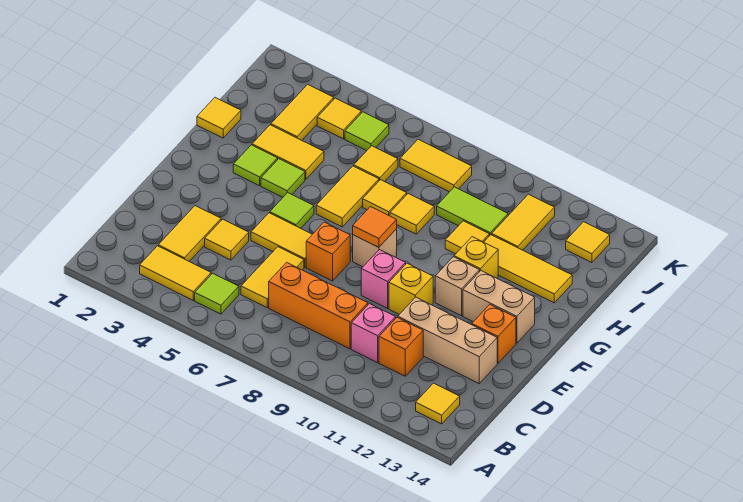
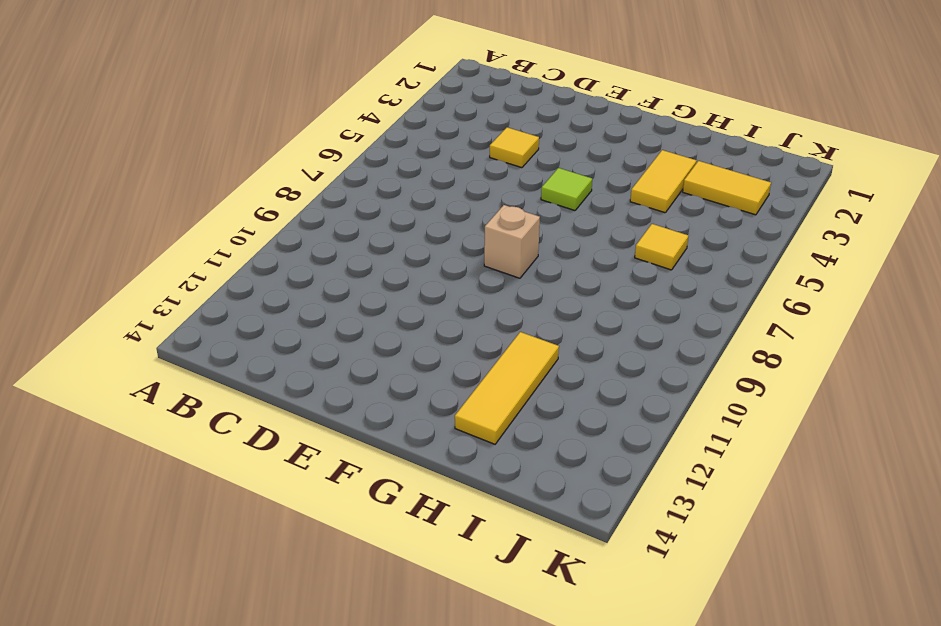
none -> yellow tile B3:B4 level 1
none -> lime tile B5 level 1
none -> yellow tile B13 level 1
none -> yellow tile C3:D3 level 1

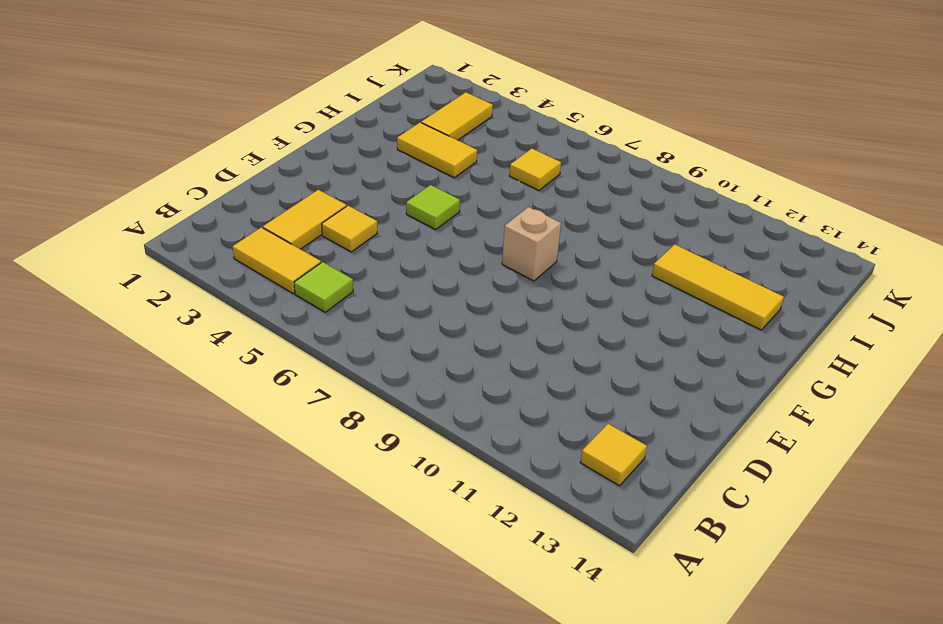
none -> yellow tile C6:D6 level 1
none -> orange brick C7:C9 level 1
none -> pink brick C10 level 1
none -> orange brick C11 level 1

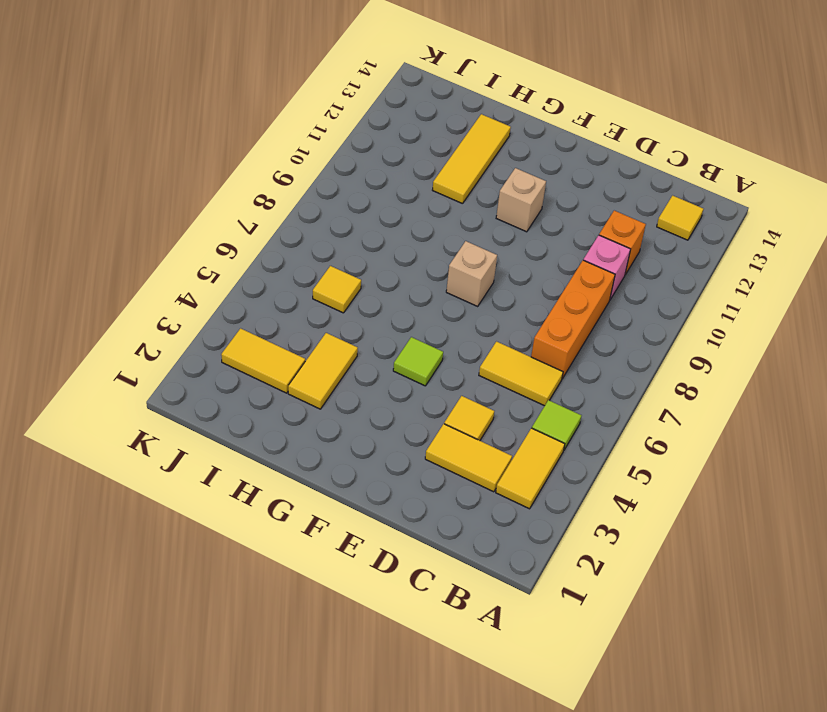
none -> tan brick D11:D13 level 1
none -> yellow tile E5:E6 level 1
none -> orange brick E7 level 1
none -> pink brick E9 level 1

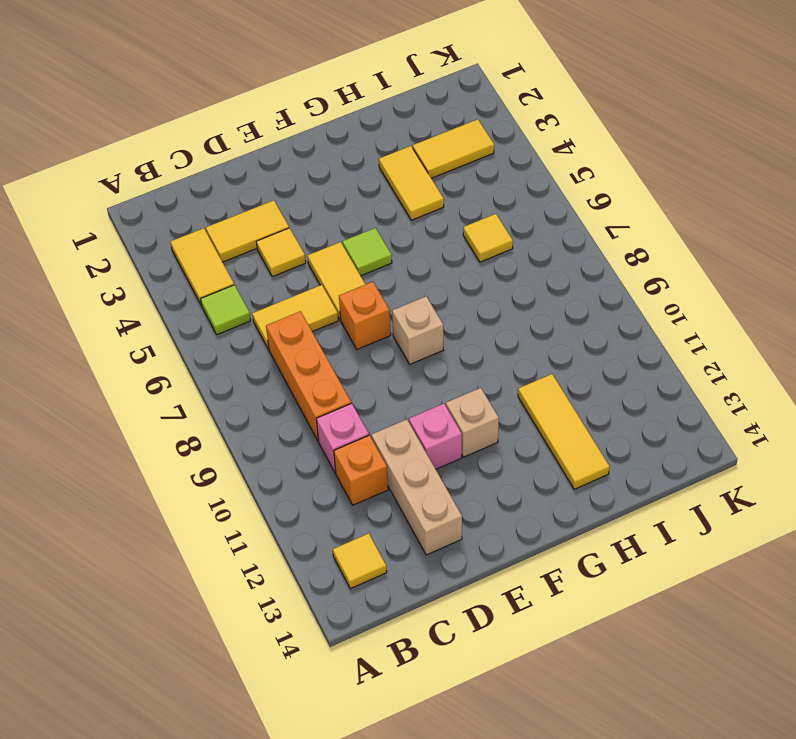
pink brick E11 level 1 -> pink brick E9 level 1
none -> yellow brick E10 level 1
none -> orange brick E13 level 1
none -> tan brick F12:F13 level 1
none -> lime tile G3 level 1

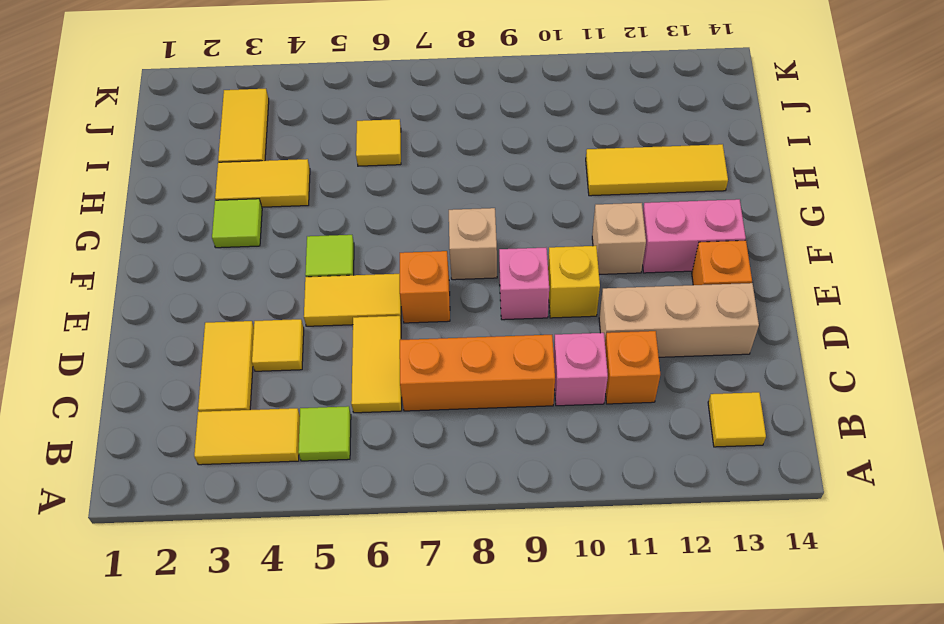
pink brick F12:F13 level 1 -> tan brick F12:F13 level 1
none -> lime tile G4 level 1
none -> yellow tile G6:H6 level 1
none -> yellow brick G11 level 1
none -> yellow tile H1 level 1

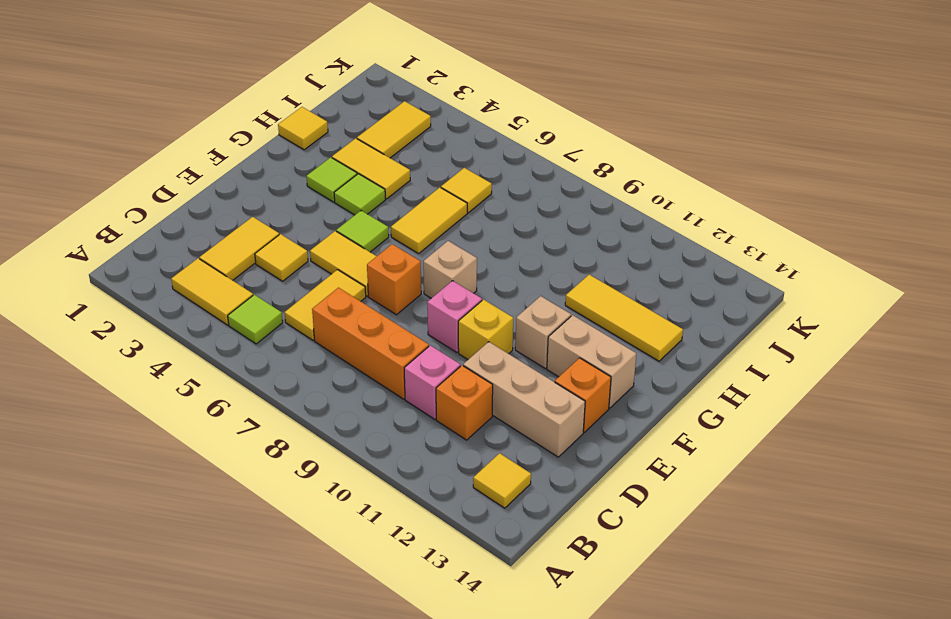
none -> yellow brick G11 level 1
none -> yellow tile H7 level 1
none -> yellow tile H8 level 1
none -> yellow tile H10 level 1

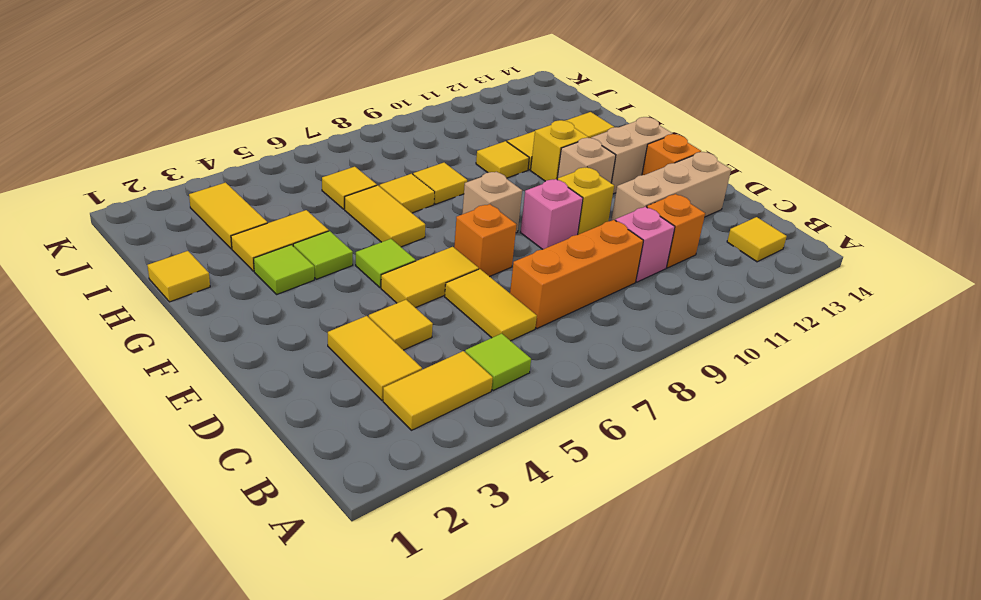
none -> lime tile I9:I10 level 1
none -> yellow tile I11:J11 level 1
none -> yellow tile J4 level 1
none -> lime tile J5 level 1

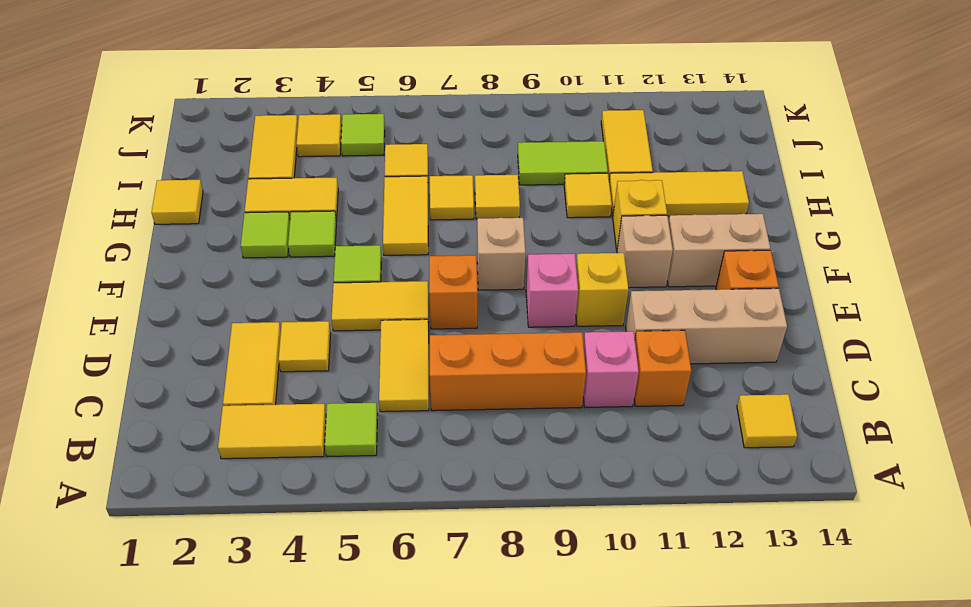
none -> yellow tile J7:J8 level 1
none -> yellow tile J13 level 1
none -> orange tile F8 level 2

